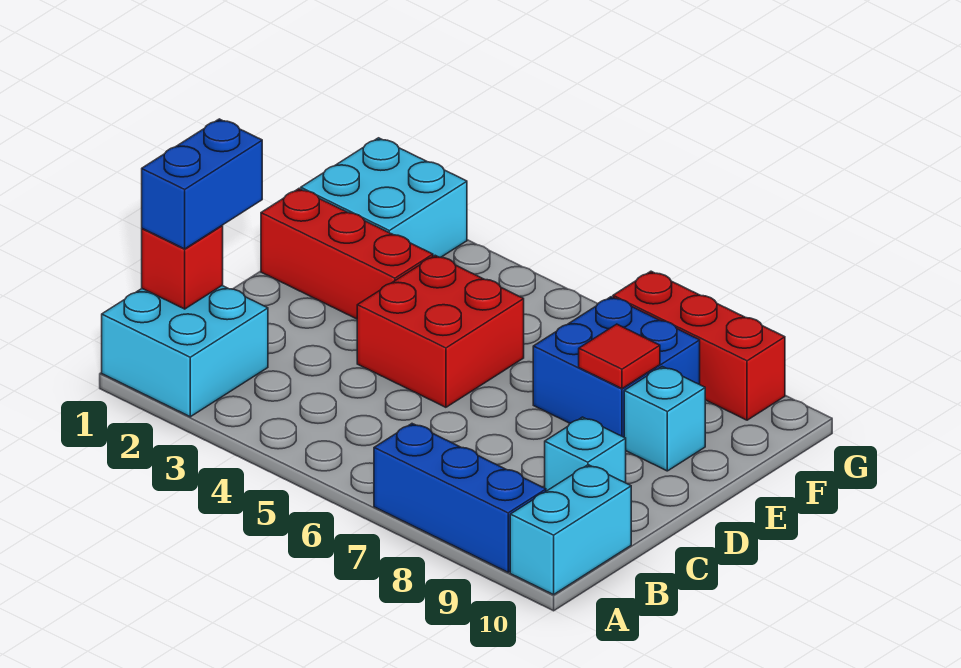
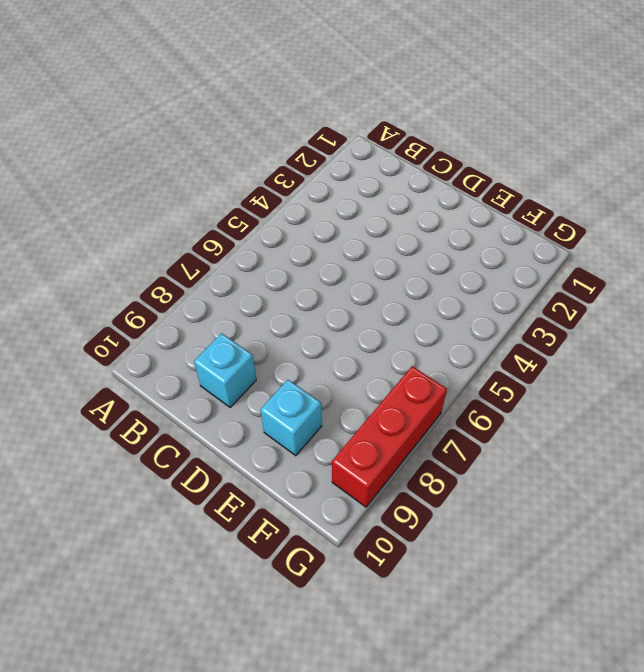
none -> cyan brick A1:B2 level 1
none -> blue brick A7:A9 level 1
none -> cyan brick A10:B10 level 1

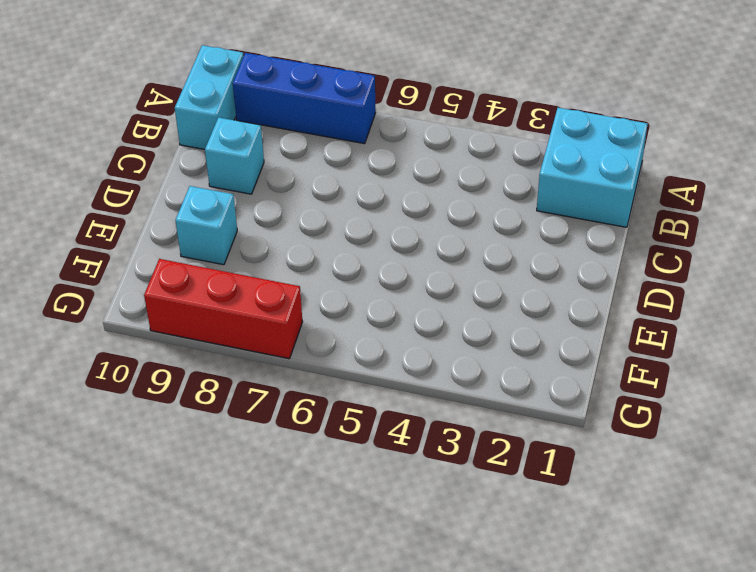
none -> red brick D4:E5 level 1
none -> red brick E1:E3 level 1
none -> blue brick E7:F8 level 1

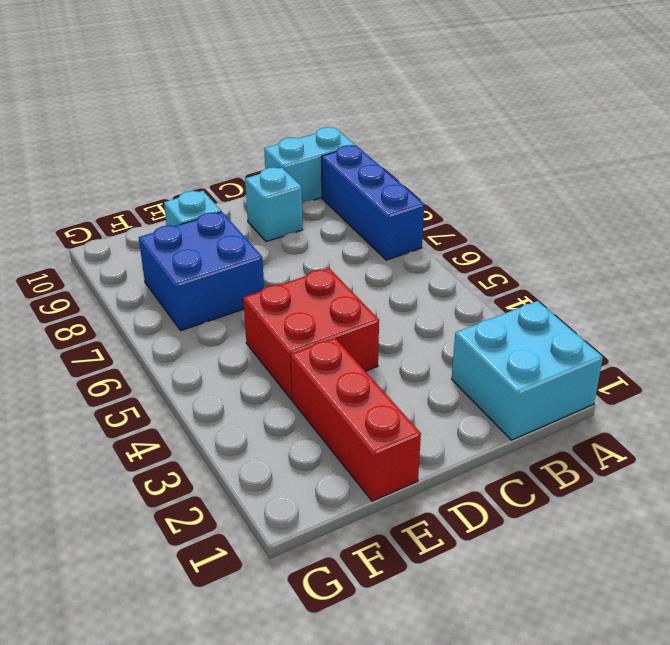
none -> cyan brick F1:G2 level 1
none -> red brick G7:G9 level 1
none -> red brick B1 level 2

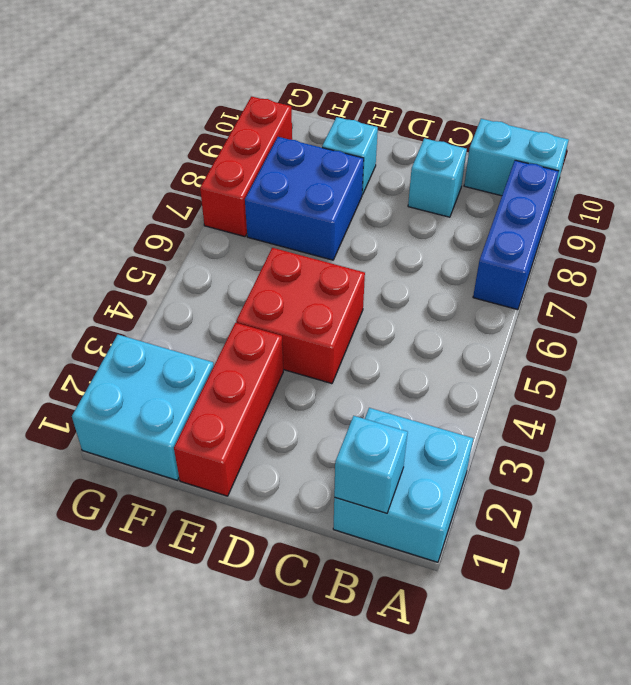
cyan brick B1 level 2 -> red brick B1 level 2
none -> red tile E8 level 2
none -> blue brick B1:C1 level 3

